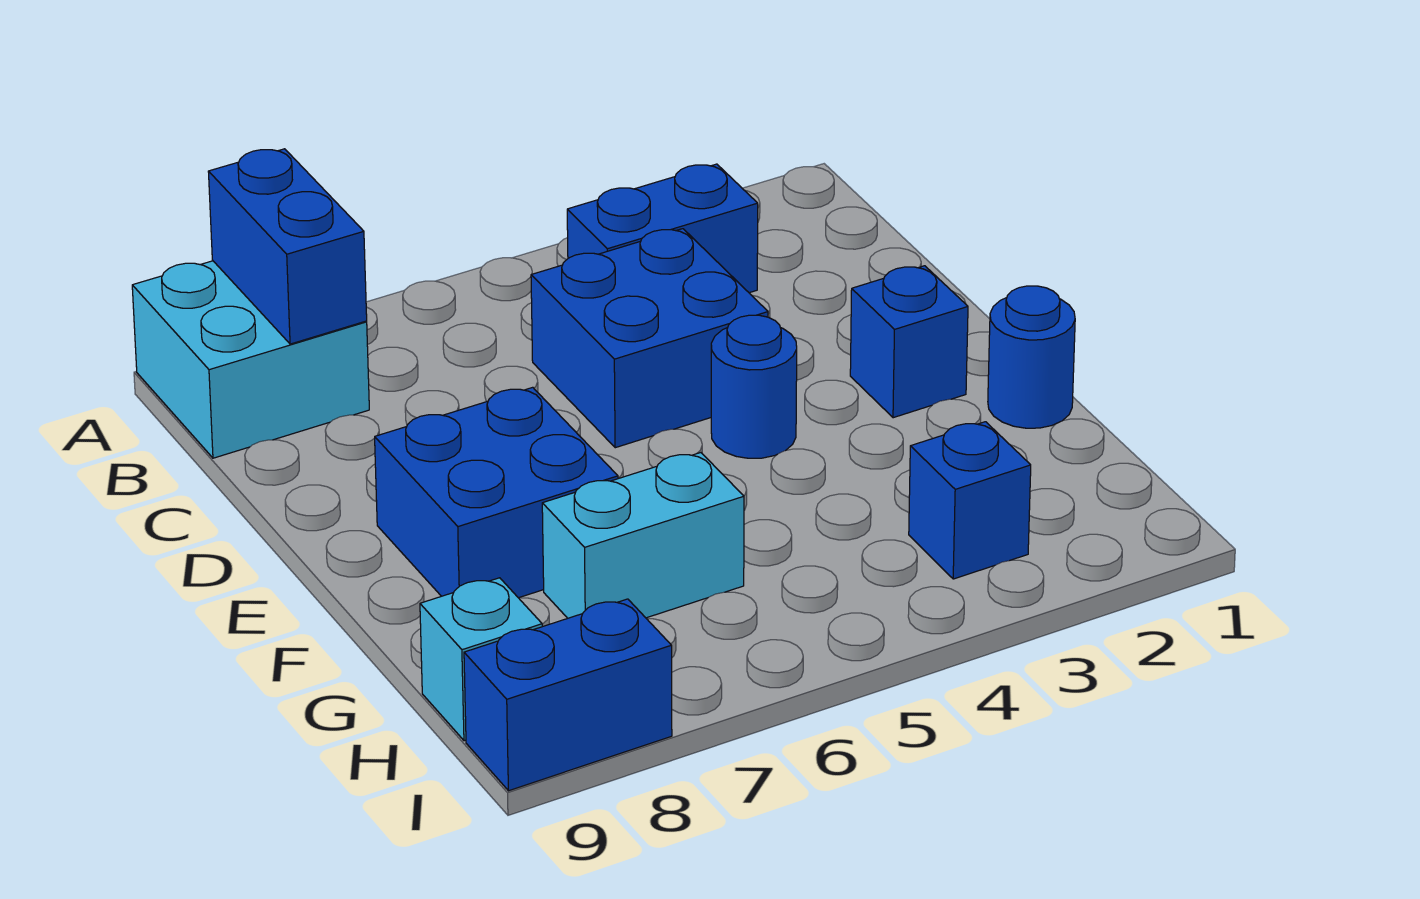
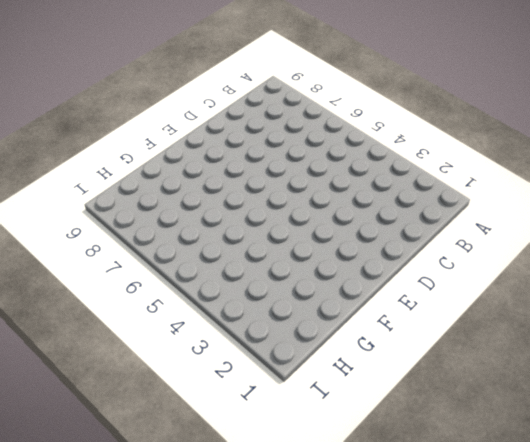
none -> cyan brick A8:B9 level 1
none -> blue brick B3:B4 level 1
none -> blue brick C4:D5 level 1

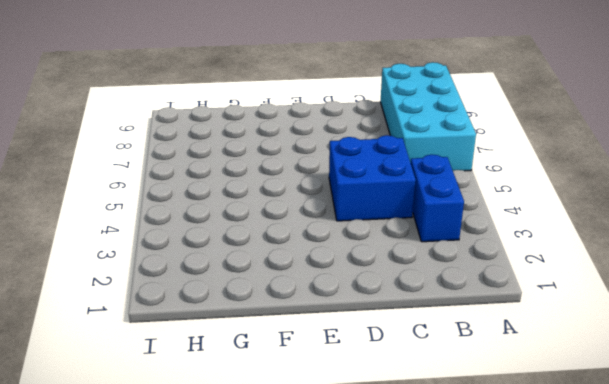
cyan brick A6:B9 level 1 -> cyan brick A8:B9 level 1
none -> blue brick E2 level 1
none -> blue round brick E4 level 1
none -> blue brick E7:F8 level 1

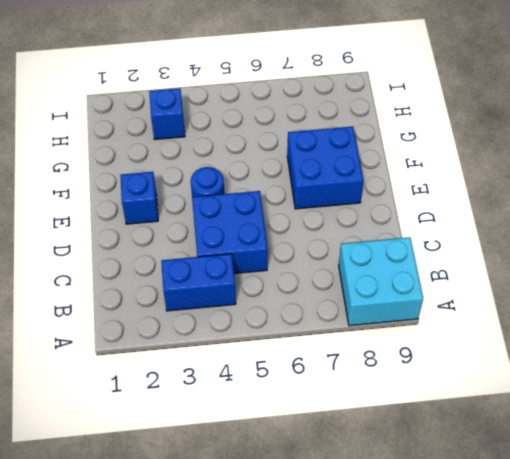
none -> blue round brick F1 level 1
none -> cyan brick G6:G7 level 1
none -> cyan brick H9 level 1

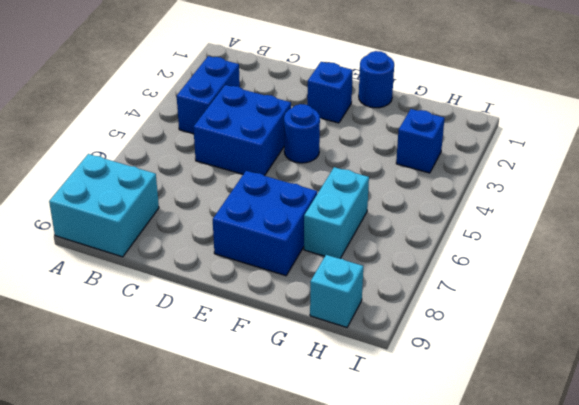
none -> blue brick I8:I9 level 1
none -> blue brick A8:B8 level 2

